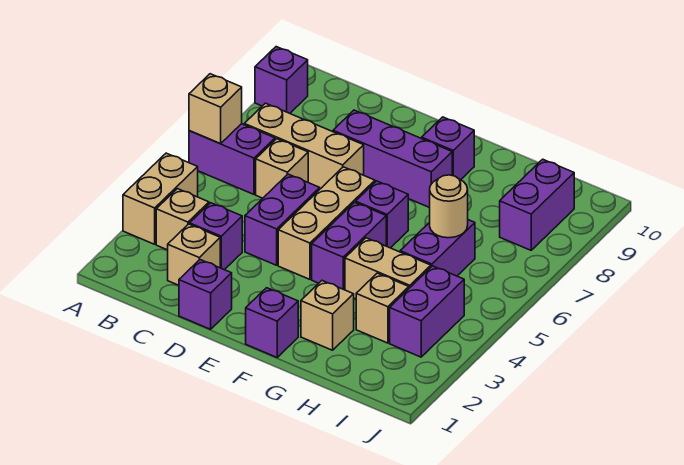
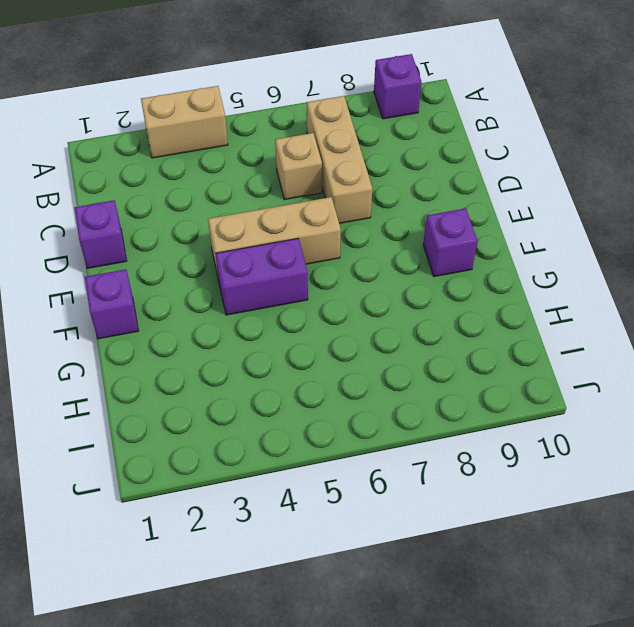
none -> purple brick A6:B6 level 1
none -> tan brick B3 level 1
none -> tan brick C2 level 1

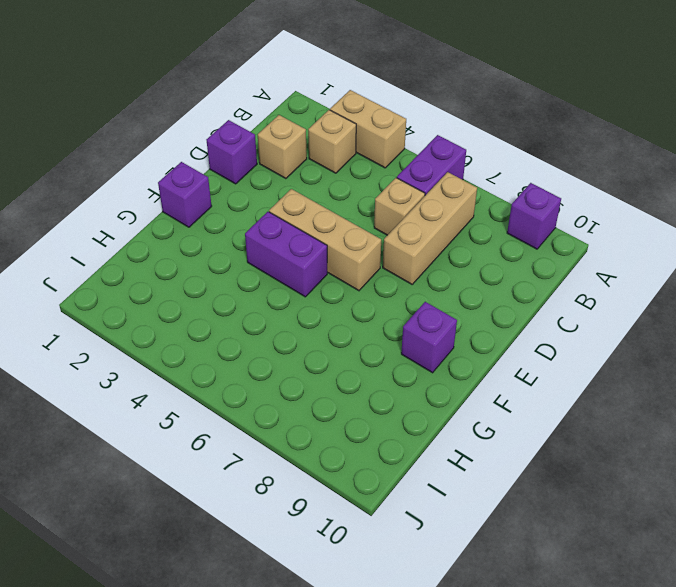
none -> purple brick C3 level 1
none -> purple brick D4:D5 level 1
none -> purple brick D8:F8 level 1

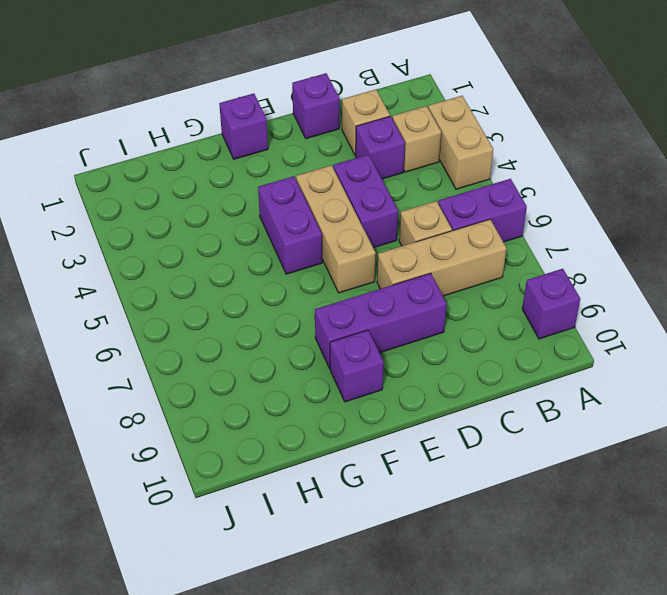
none -> purple brick F6 level 1
none -> tan brick G2 level 1
none -> tan brick G4:H4 level 1

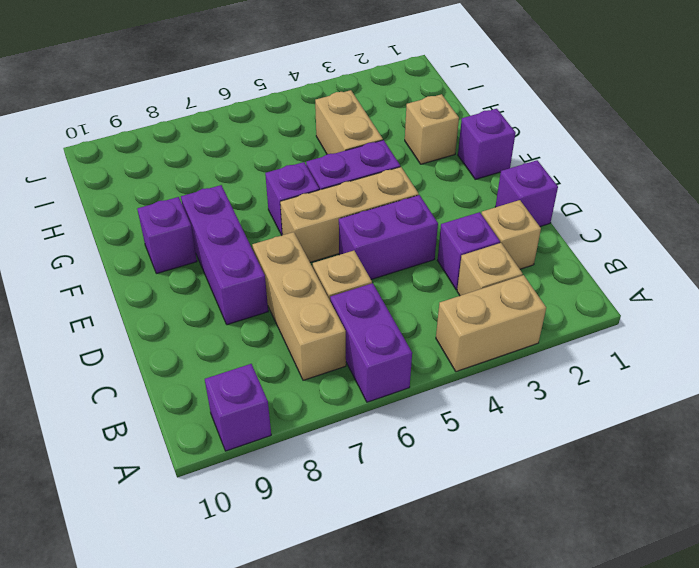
none -> tan brick H3 level 1
none -> purple brick H5:H6 level 1
none -> purple brick I3:I4 level 1

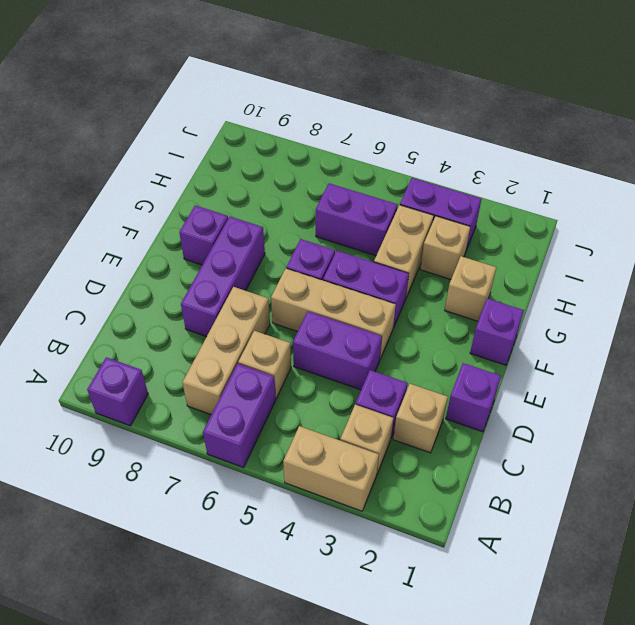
none -> purple brick I8:I9 level 1
none -> tan brick A6 level 2
none -> tan round brick H6 level 2

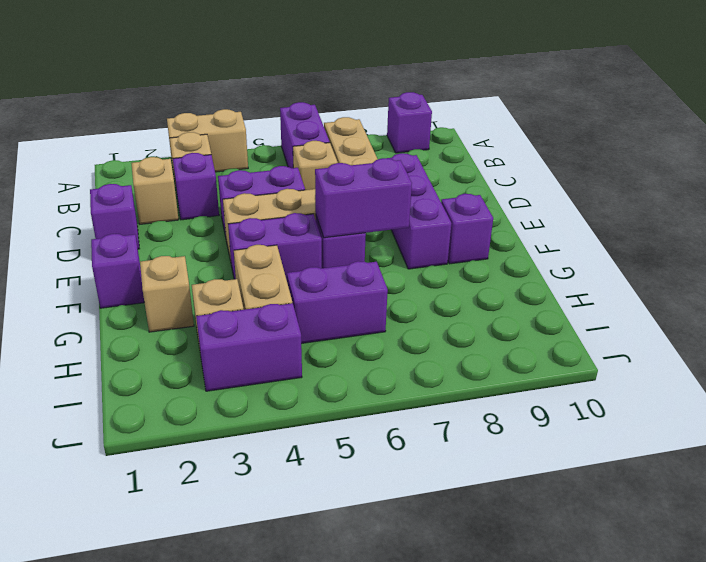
purple brick F6:F7 level 2 -> purple brick I8:I9 level 1
none -> tan brick A6 level 2
none -> tan round brick H6 level 2

